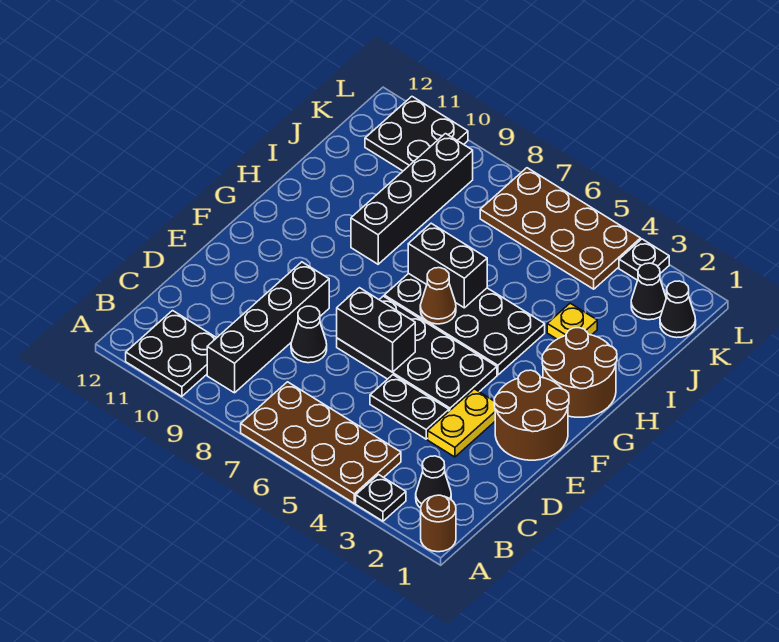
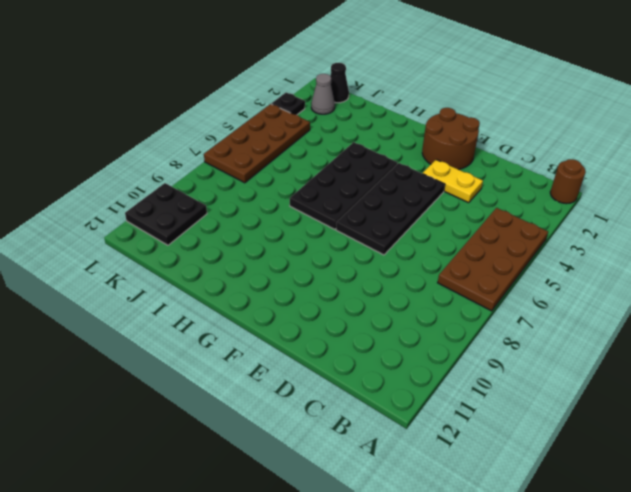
grey cone K2 level 1 -> black cone K2 level 1
none -> black plate A3 level 1
none -> black plate A10:B11 level 1
none -> black cone B2 level 1

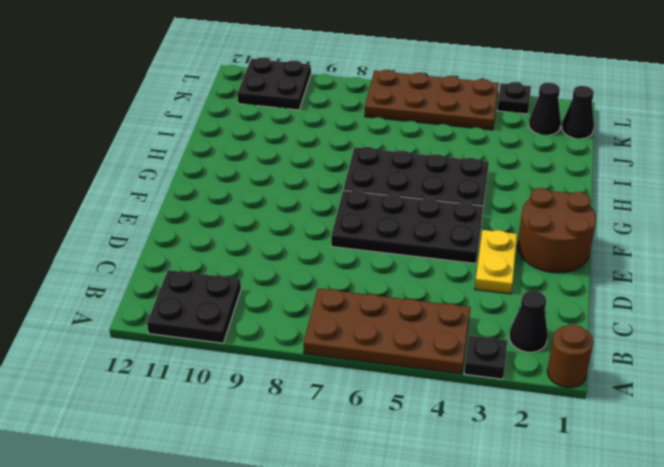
none -> black brick B9:E9 level 1
none -> black plate D4:D5 level 1
none -> black cone D8 level 1

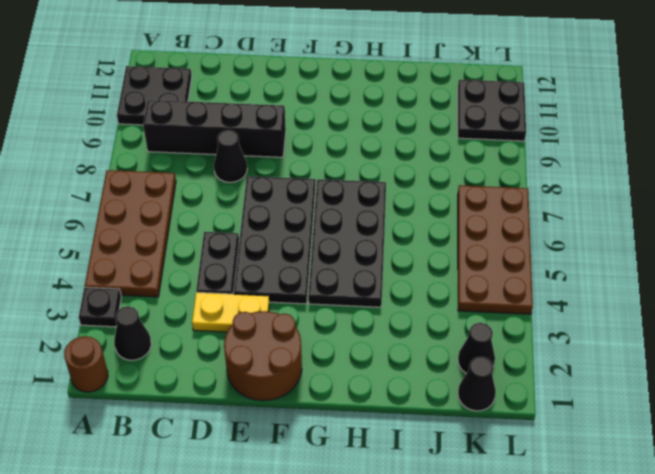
none -> brown round brick G1:H2 level 1
none -> black brick H9:K9 level 1
none -> yellow plate I3 level 1

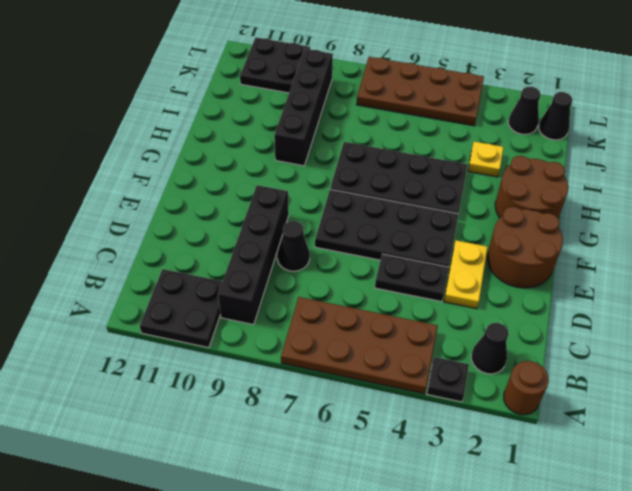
none -> black plate L3 level 1
none -> black brick E6:E7 level 2
none -> brown cone G6 level 2

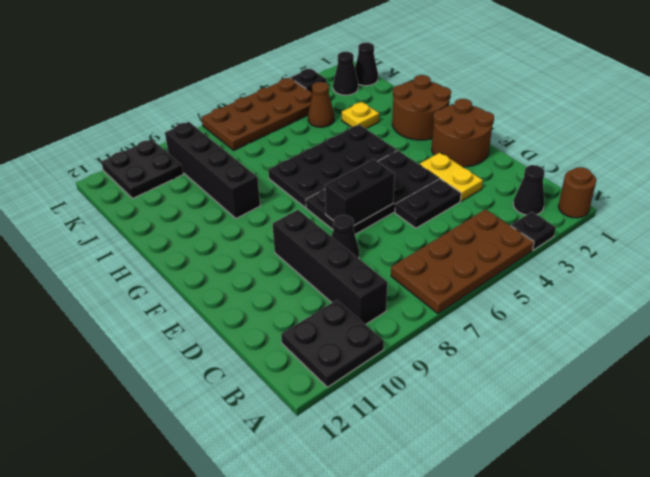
brown cone J4 level 1 -> brown cone G6 level 2
none -> black brick H6:H7 level 2

